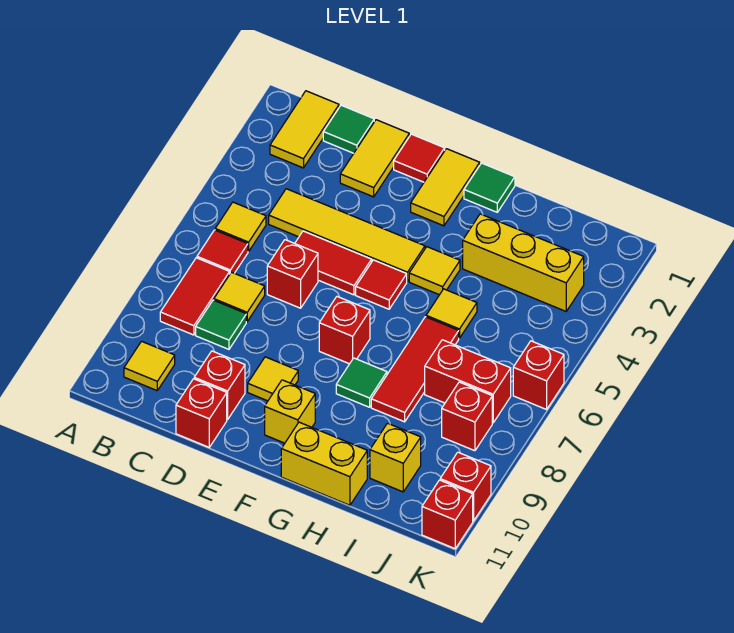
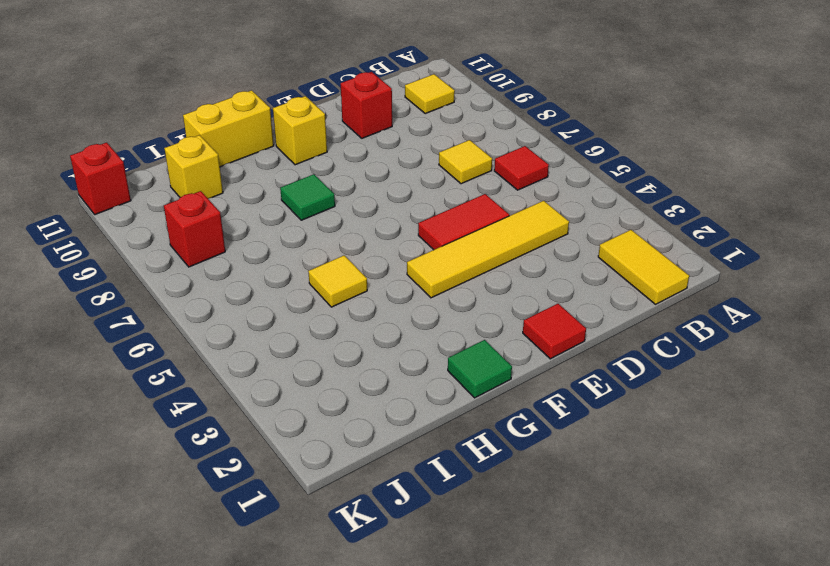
none -> yellow tile B5 level 1
none -> red tile B7:B8 level 1
none -> green tile C1 level 1
none -> green tile C8 level 1

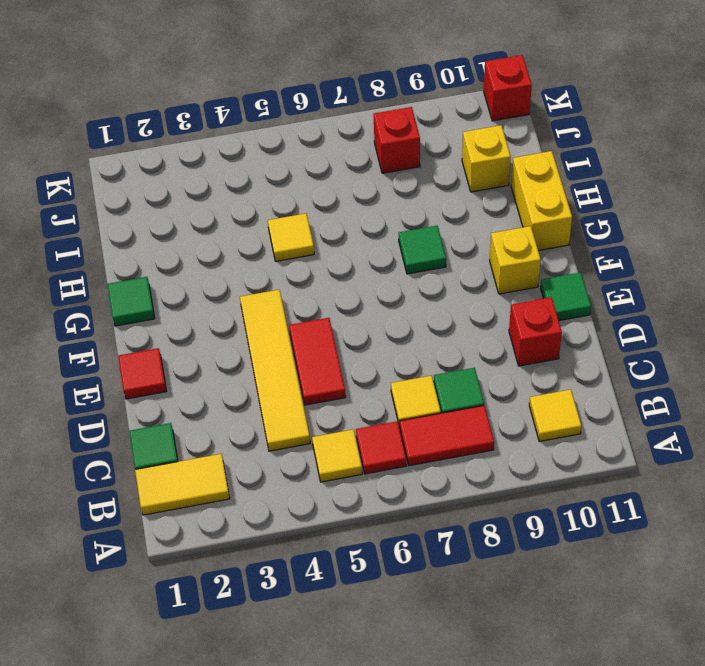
green tile E11 level 1 -> none
none -> yellow tile D1:D2 level 1
none -> red brick D6 level 1
none -> red brick D11 level 1
none -> yellow tile E9 level 1

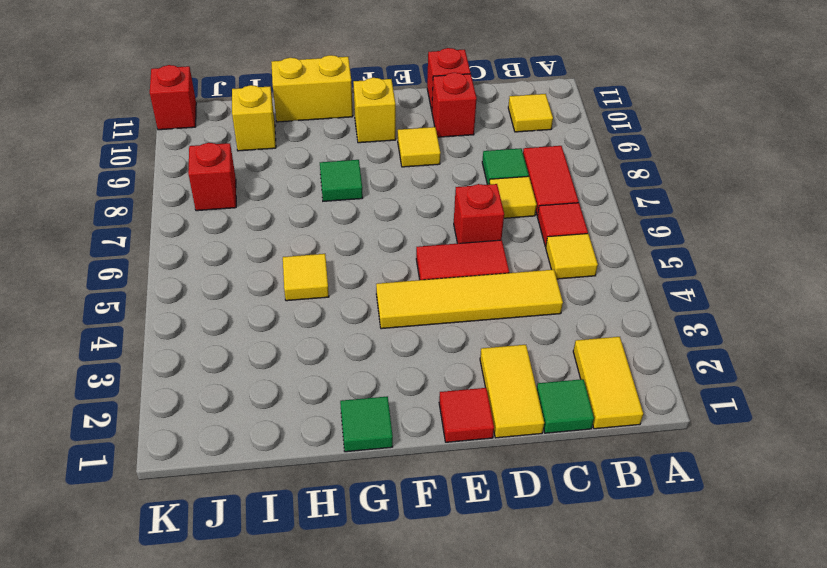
none -> yellow tile F1:F2 level 1
none -> red tile F5 level 1
none -> red brick F7 level 1
none -> yellow tile G4 level 1

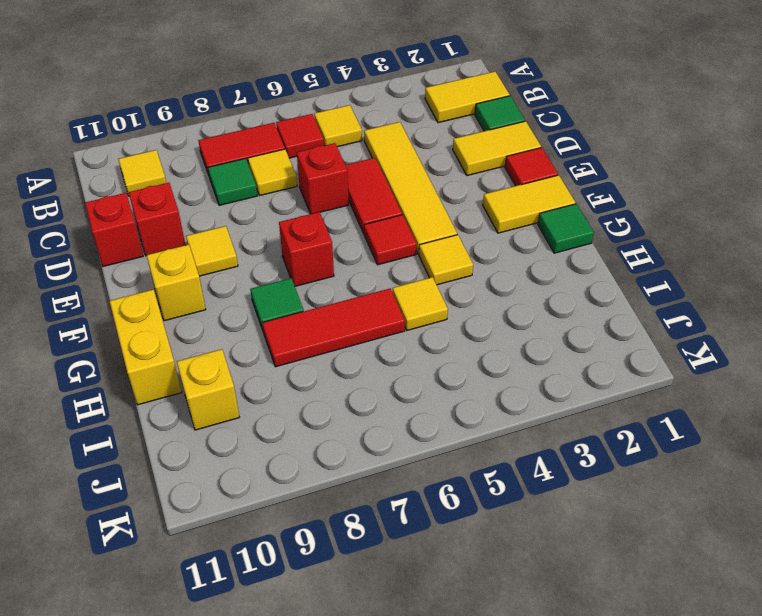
none -> yellow brick H3:J3 level 1
none -> red brick I7:J7 level 1
none -> red brick J8 level 1
none -> red brick K6 level 1

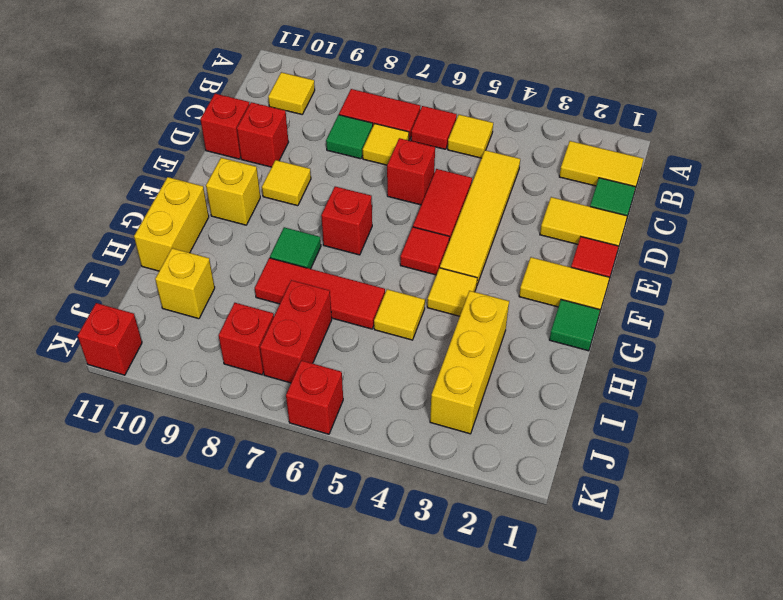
none -> red brick K10 level 1

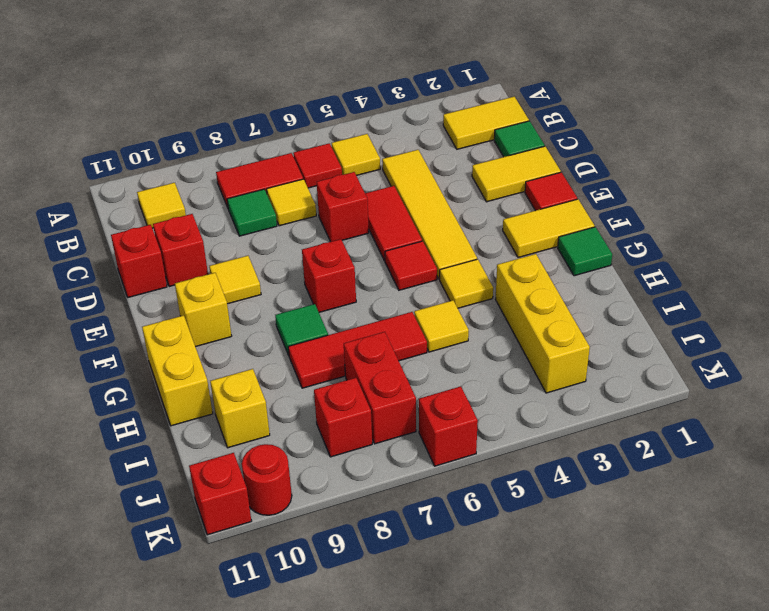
red round brick K10 level 1 -> red brick K10 level 1

